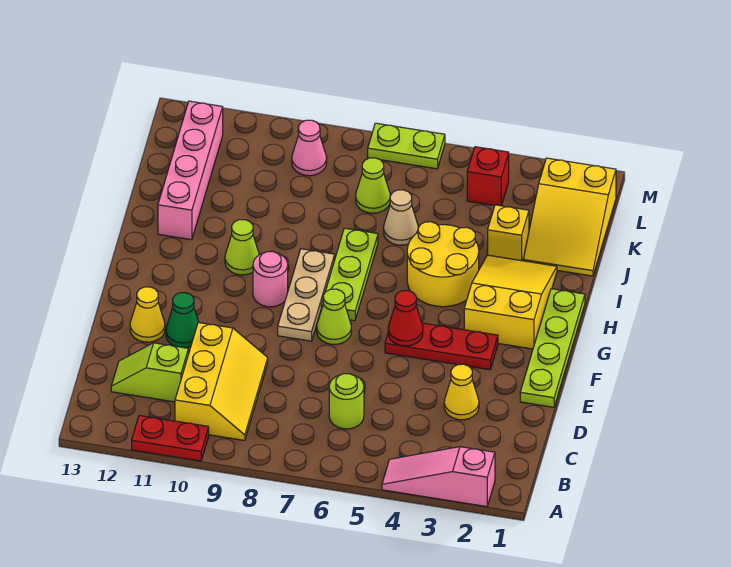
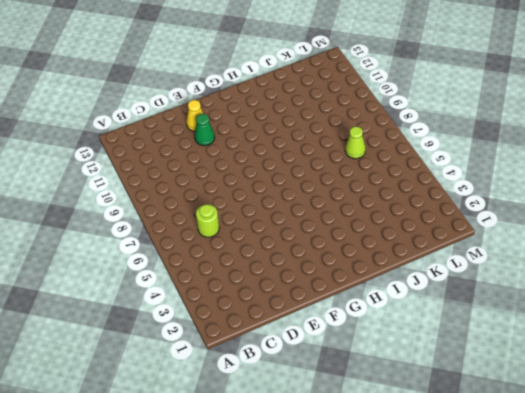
none -> pink slope A2:A4 level 1 top 2
none -> red plate A10:A11 level 1
none -> yellow slope B9:D10 level 1 top 10

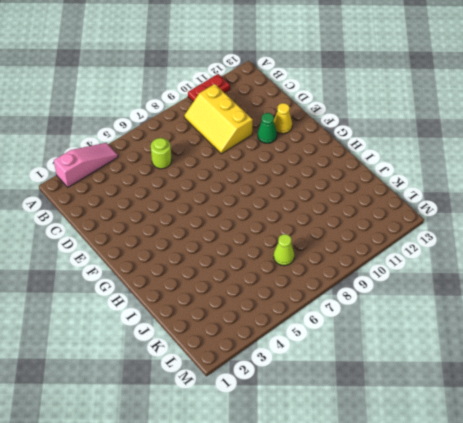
none -> lime slope C11:C12 level 1 top 11
none -> yellow cone D3 level 1
none -> lime plate E1:H1 level 1

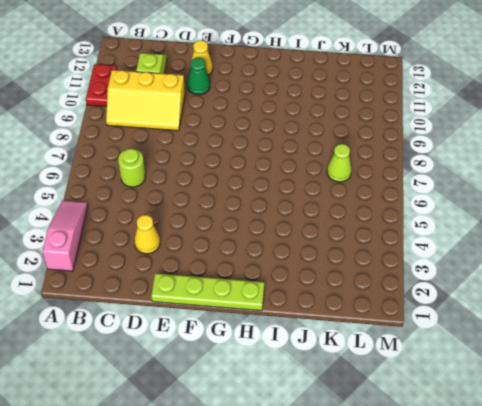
none -> red plate F3:F5 level 1
none -> lime cone F7 level 1
none -> tan plate F8:H8 level 1

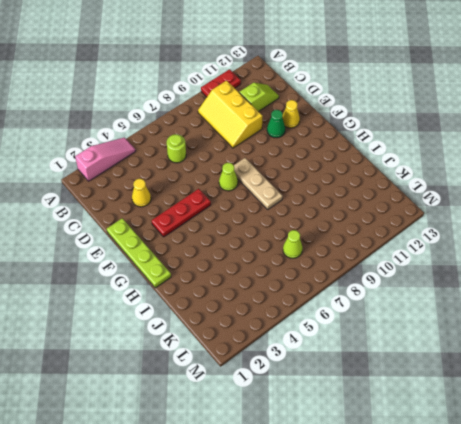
none -> yellow slope G2:I3 level 1 top G
none -> lime plate G7:I7 level 1
none -> pink round brick G9 level 1

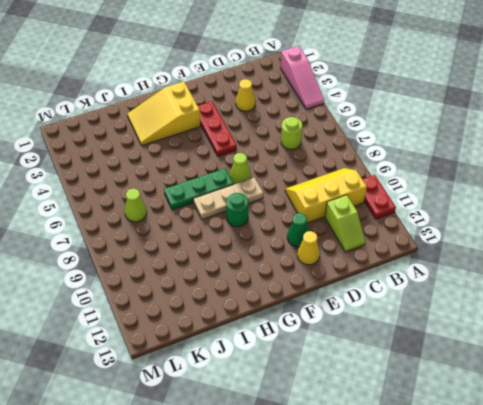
green plate G7:I7 level 1 -> lime plate G7:I7 level 1
green round brick G9 level 1 -> pink round brick G9 level 1
none -> lime plate E1:H1 level 1
none -> yellow round brick H4:I5 level 1
none -> lime cone H10 level 1

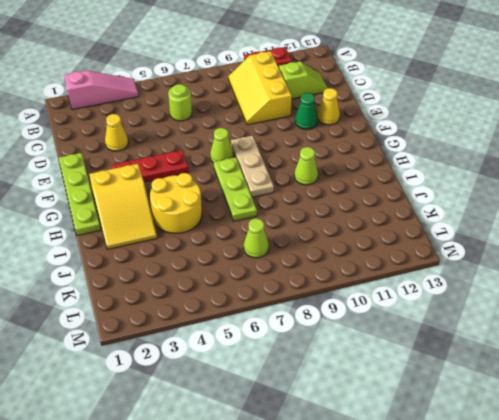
none -> pink round brick G9 level 1
none -> pink brick I12:L12 level 1
none -> yellow slope J1:L2 level 1 top L

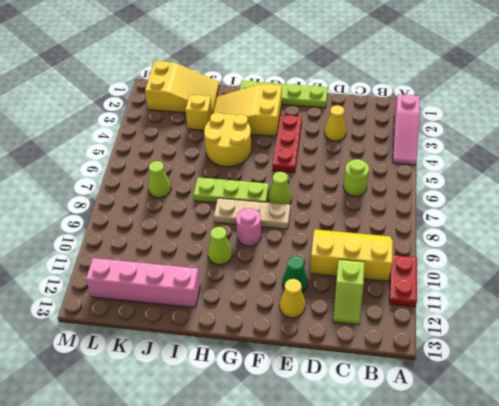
none -> tan cone J6 level 1
none -> red brick L4 level 1
none -> pink cone L9 level 1

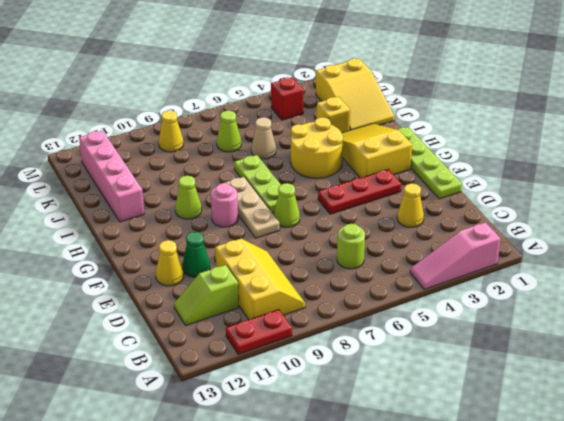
yellow cone L9 level 1 -> pink cone L9 level 1
none -> lime plate M6:M7 level 1
none -> red cone F5 level 2

